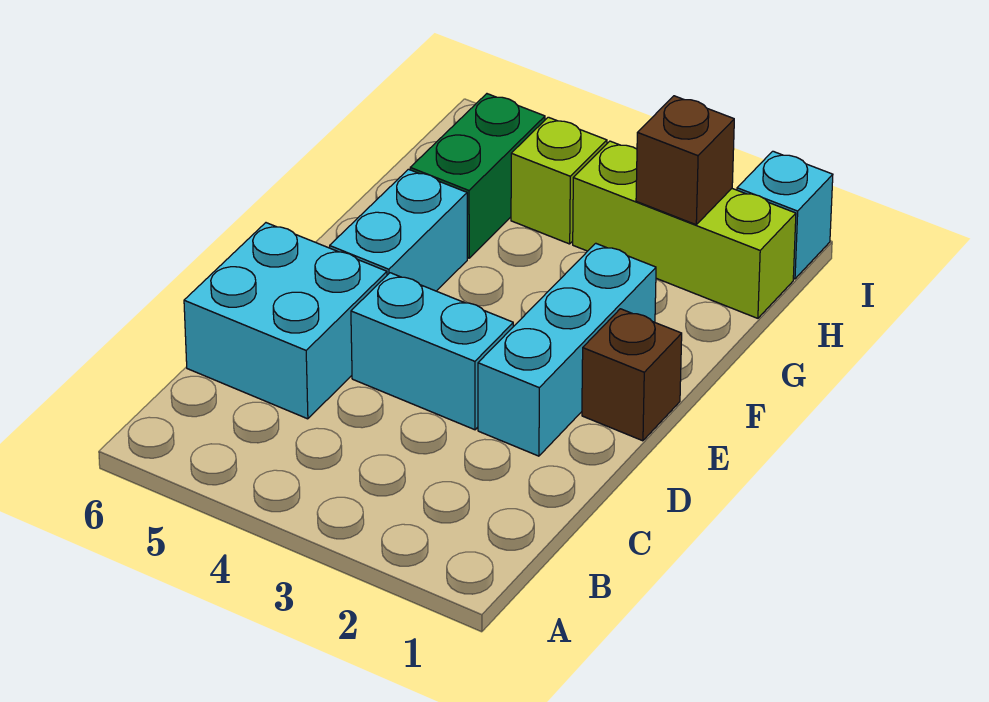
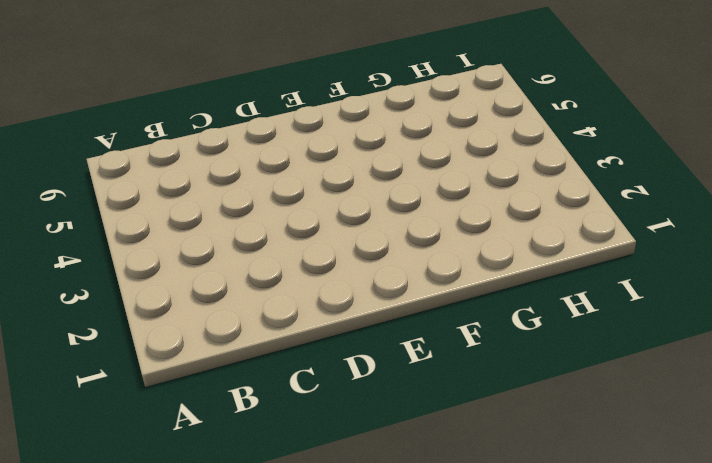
none -> cyan brick C5:D6 level 1
none -> cyan brick D2:F2 level 1

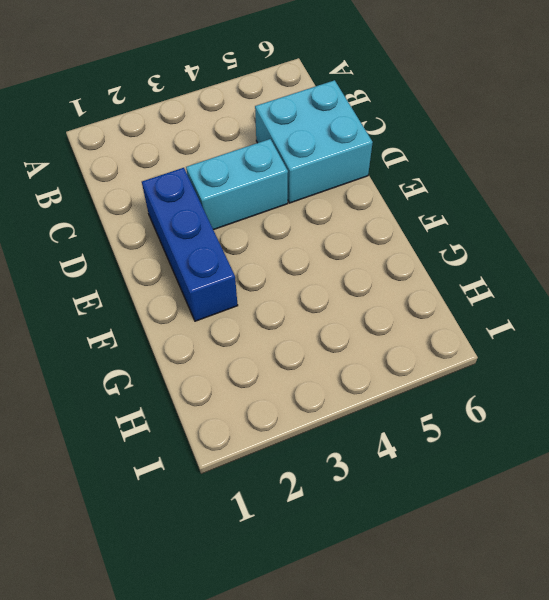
blue brick D2:F2 level 1 -> cyan brick D2:F2 level 1
none -> brown brick E1 level 1
none -> cyan brick E5:F5 level 1

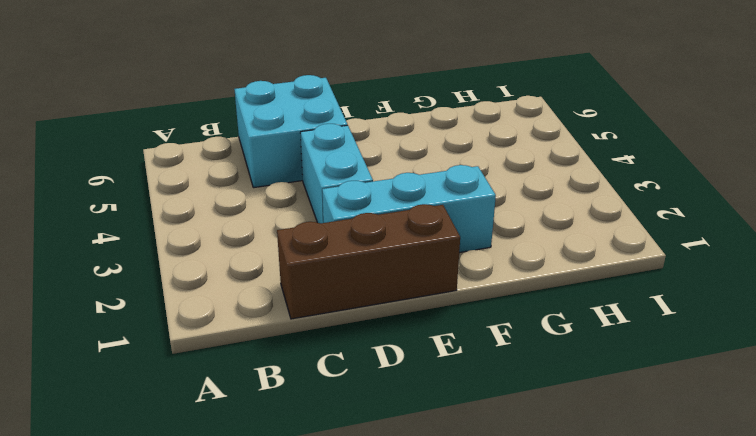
brown brick C1:E1 level 1 -> brown brick E1 level 1
none -> cyan brick E5:F5 level 1
none -> green brick G5:H5 level 1

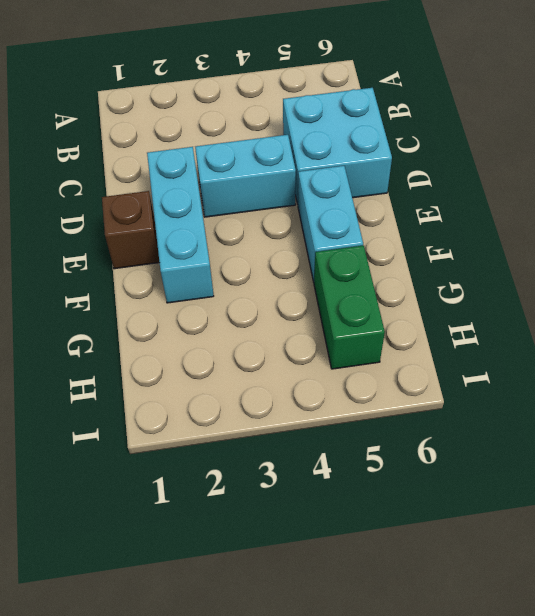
none -> lime brick H1:H3 level 1
none -> lime brick H4 level 1

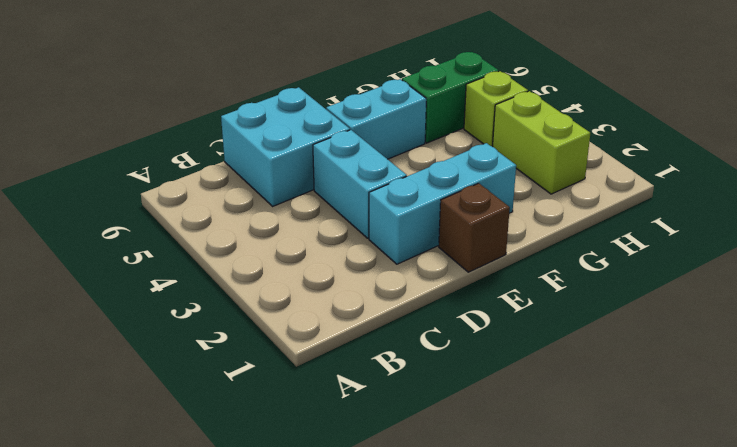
lime brick H2:H3 level 1 -> lime brick H1:H3 level 1
none -> cyan brick I1 level 1
none -> brown brick H2 level 2

